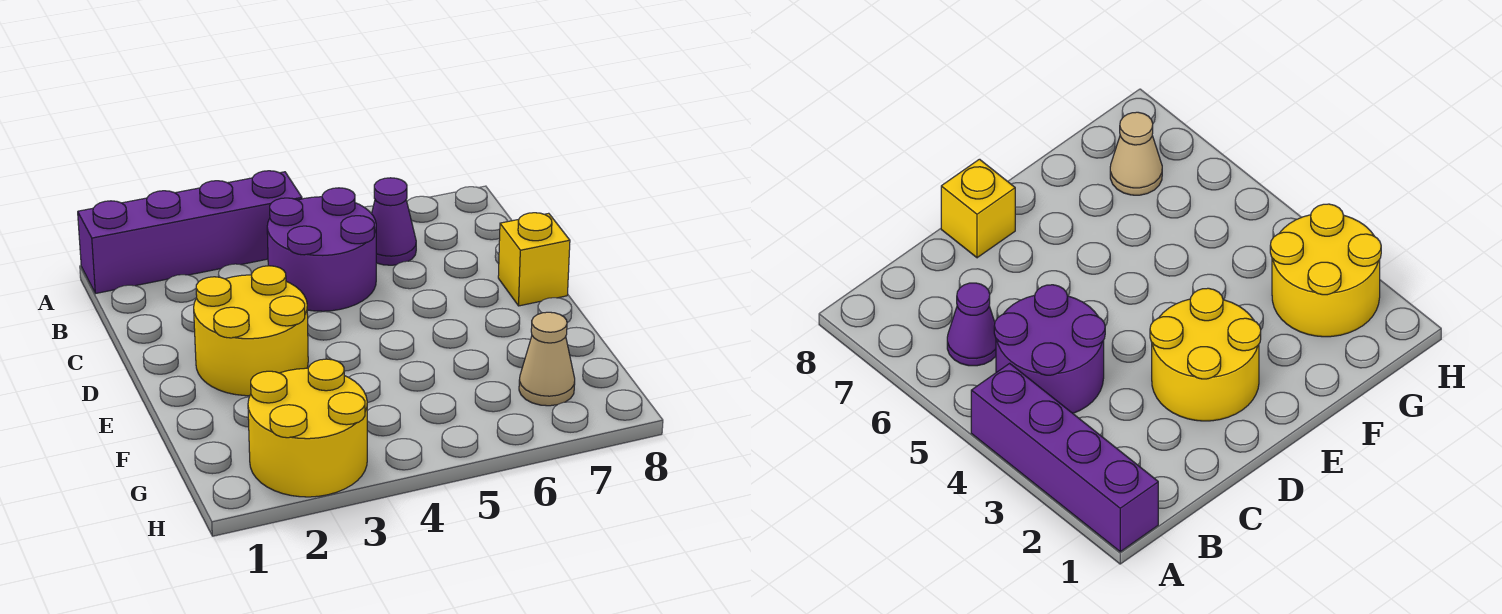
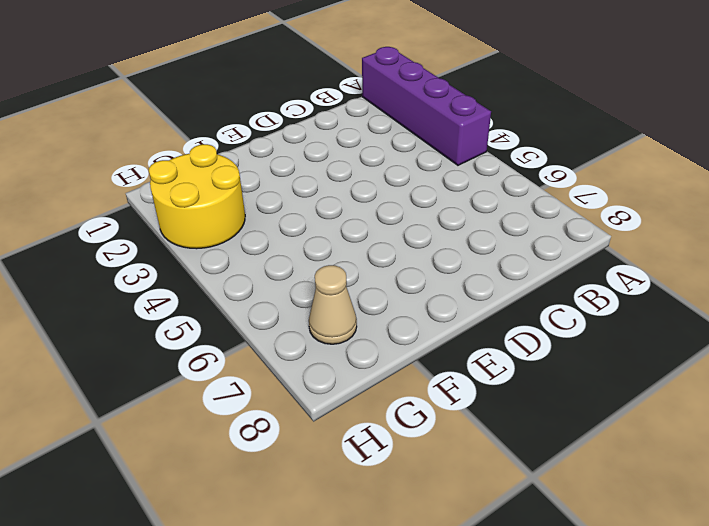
none -> purple round brick B4:C5 level 1
none -> purple cone B6 level 1

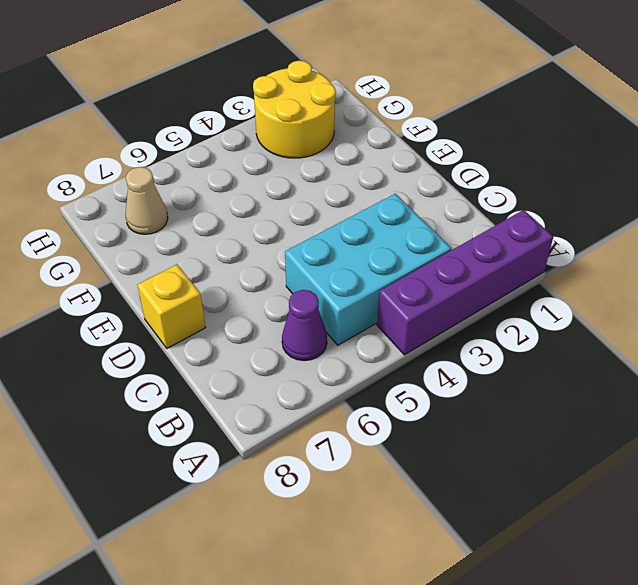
cyan brick B3:C5 level 1 -> purple round brick B4:C5 level 1
none -> yellow round brick D2:E3 level 1

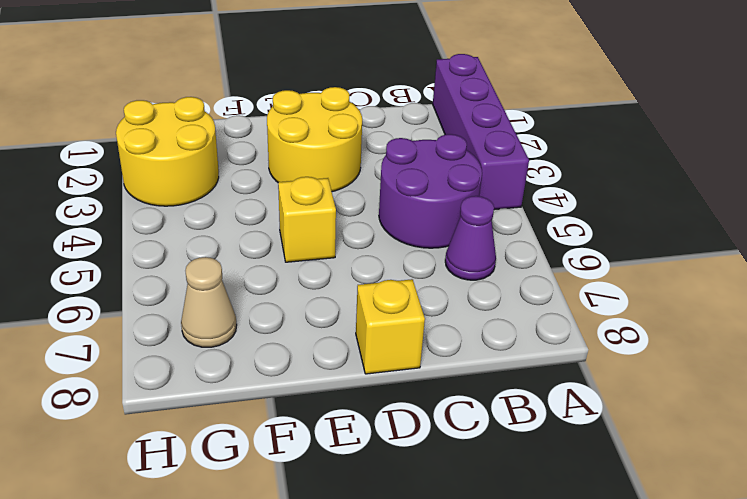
yellow brick E5 level 1 -> none

